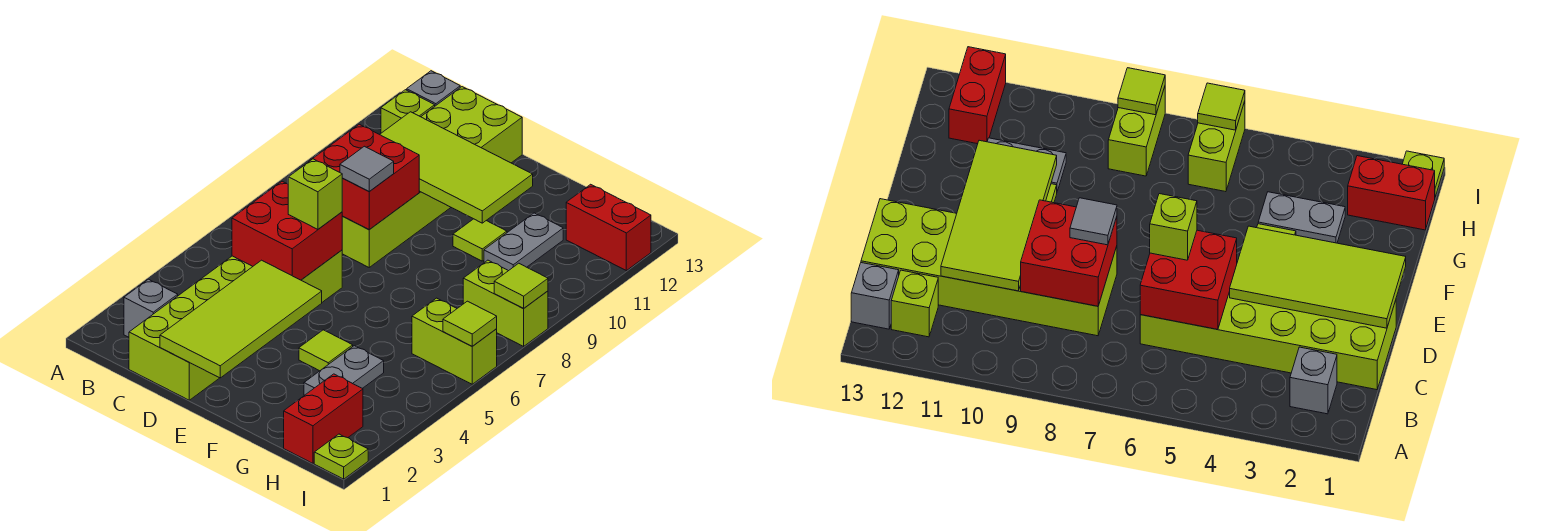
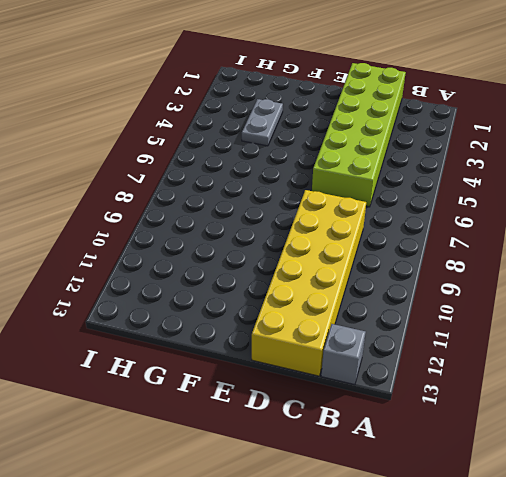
yellow brick C8:D13 level 1 -> lime brick C8:D13 level 1
none -> grey brick B2 level 1
none -> lime brick B12 level 1
none -> lime tile F4 level 1

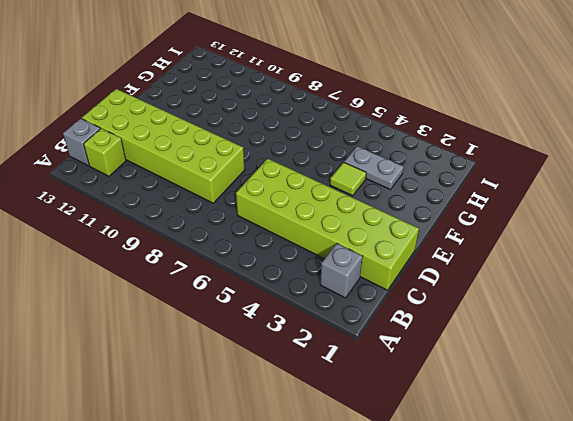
none -> lime tile F10 level 1
none -> grey plate G10:G11 level 1
none -> red brick H1:H2 level 1

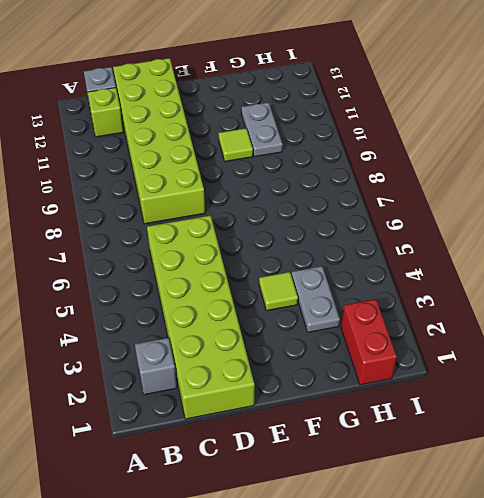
none -> lime brick H6:I6 level 1
none -> lime brick H8:I8 level 1
none -> red brick H12:I12 level 1

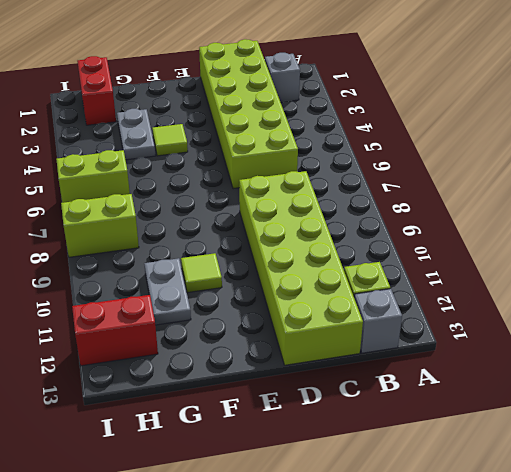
none -> lime plate I1 level 1
none -> red brick C5:D6 level 2
none -> red brick C8:D9 level 2

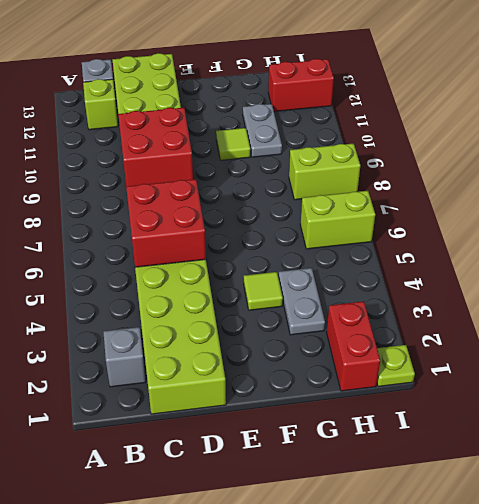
none -> lime tile C10:F11 level 2
none -> lime tile D1:E4 level 2
none -> lime tile I6 level 2

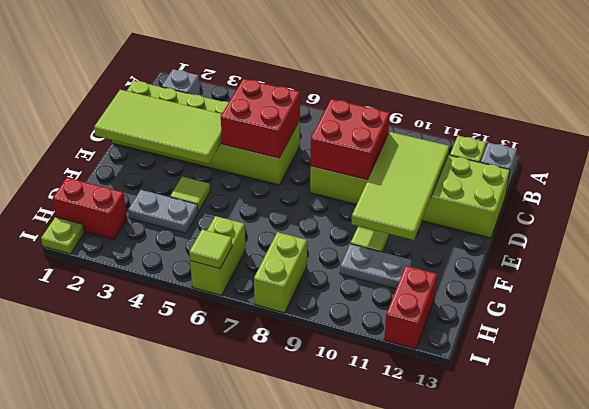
none -> lime tile I8 level 2
none -> lime brick D6 level 3
none -> grey tile D8 level 3

